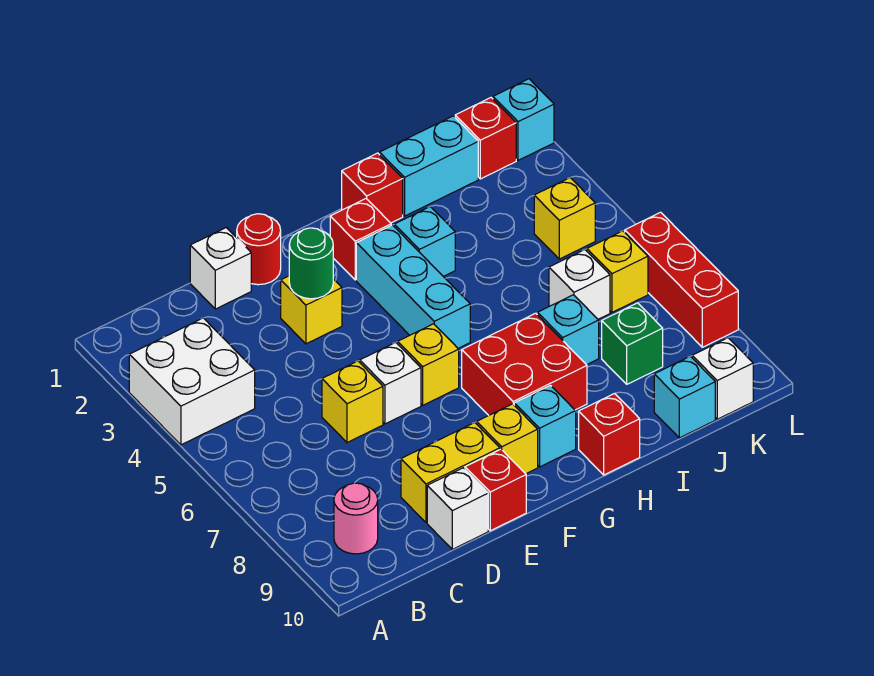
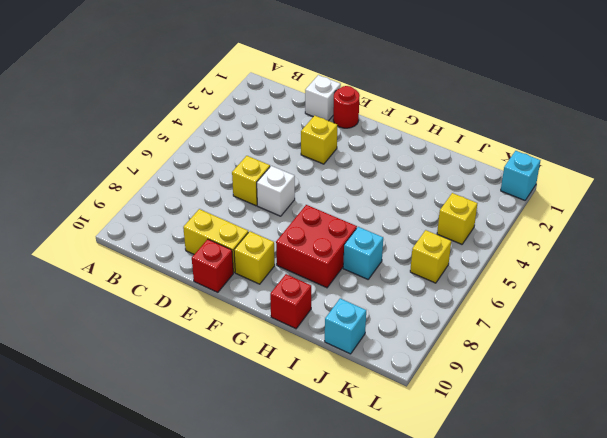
none -> white brick A3:B4 level 1
none -> pink round brick B9 level 1
none -> white brick D10 level 1
none -> yellow brick F6 level 1

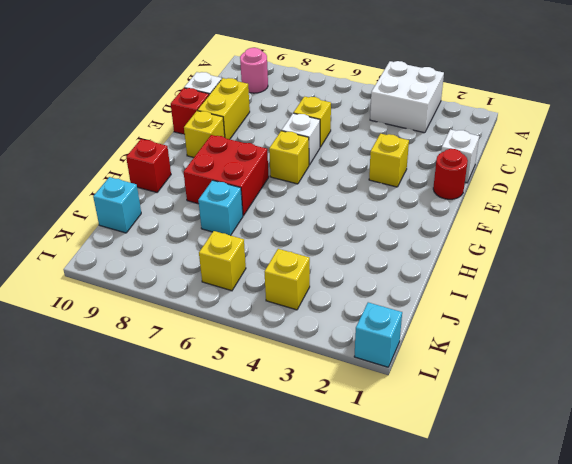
none -> red brick G2 level 1
none -> cyan brick G3:G5 level 1
none -> cyan brick G9 level 1
none -> red brick H1 level 1

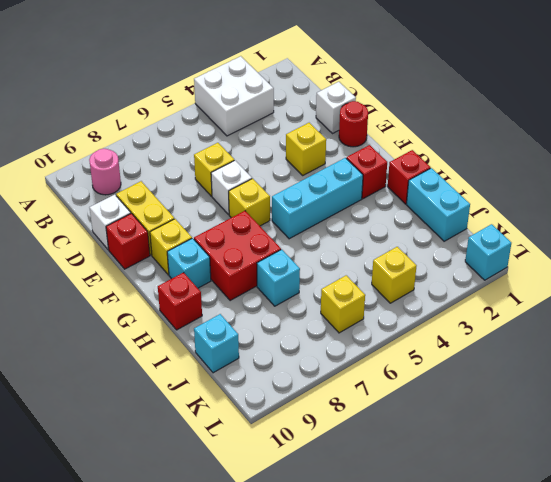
none -> cyan brick H3 level 1
none -> white brick J6 level 1
none -> green brick J8 level 1
none -> red brick K1 level 1

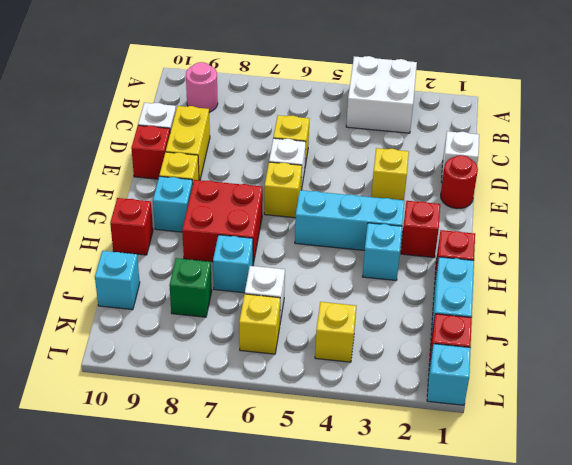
none -> white brick K10 level 1
none -> red brick L6:L8 level 1
none -> green round brick E3 level 2

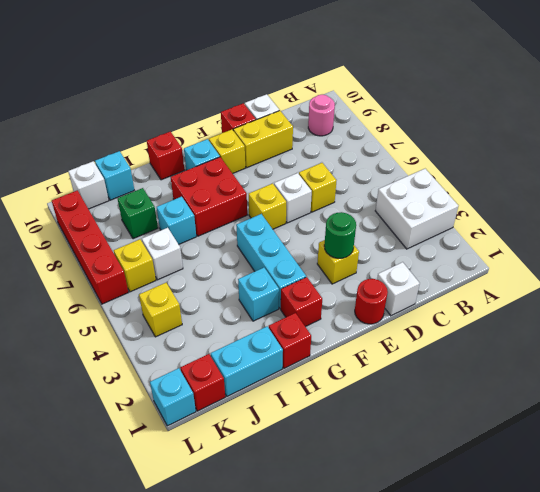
red brick L6:L9 level 1 -> red brick L6:L8 level 1

